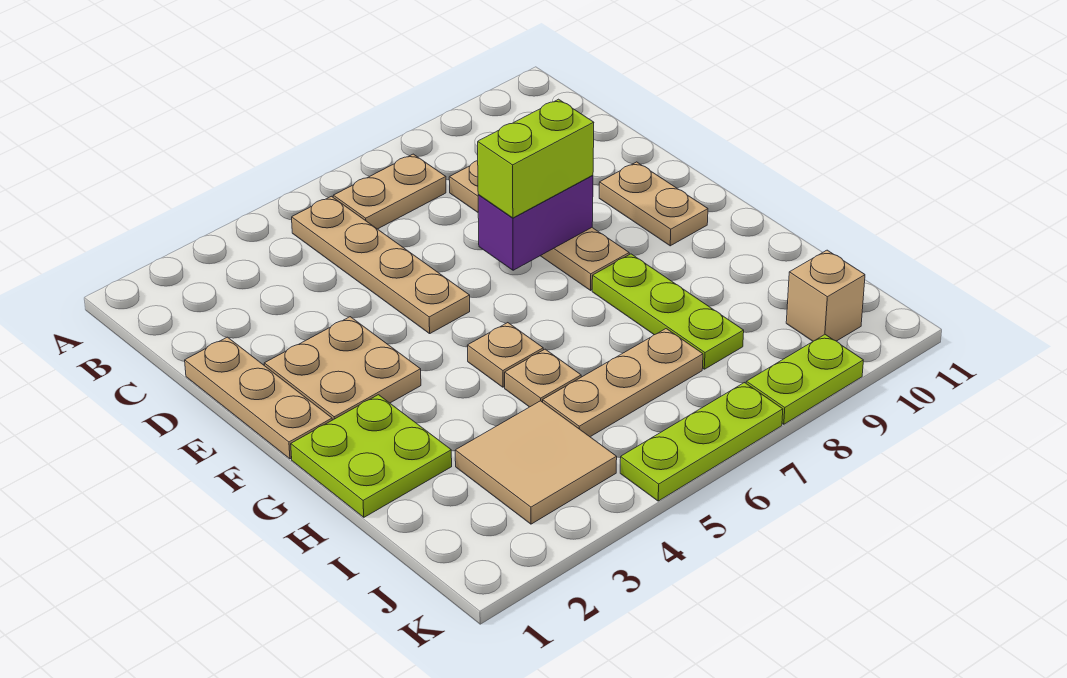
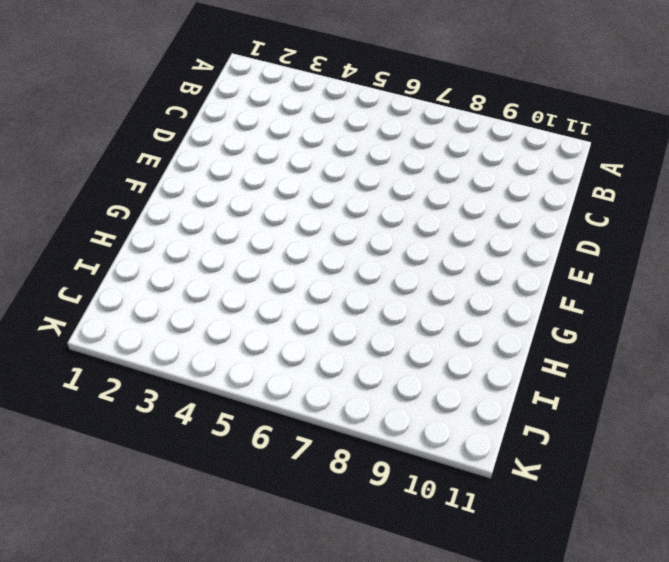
none -> tan plate B5:E5 level 1
none -> tan plate B6:B7 level 1
none -> tan plate C8:F8 level 1

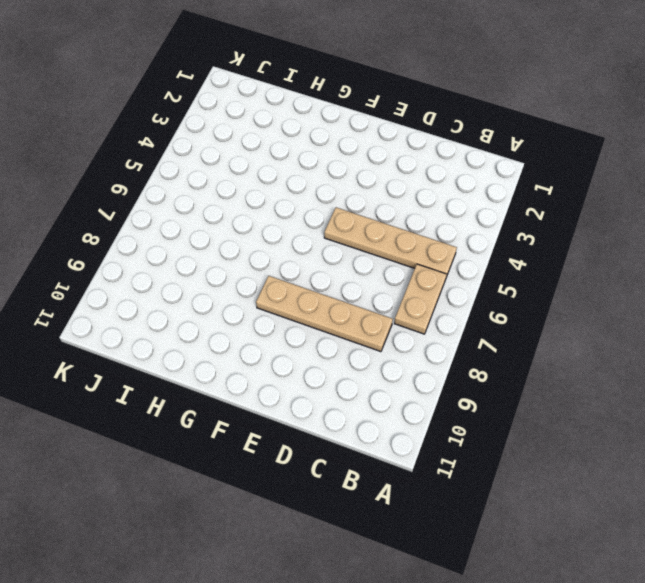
none -> tan plate D1:F1 level 1
none -> tan plate E2:F3 level 1
none -> tan plate E10:F10 level 1

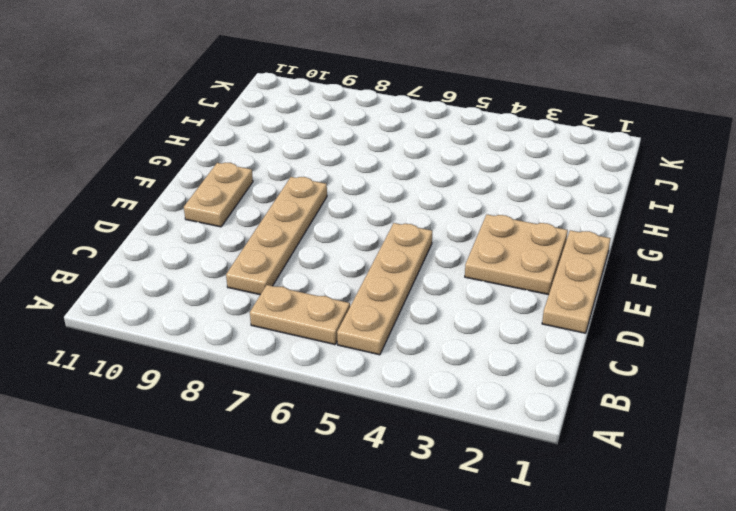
none -> lime plate G1:H2 level 1
none -> tan plate G5 level 1
none -> lime plate G8:I8 level 1

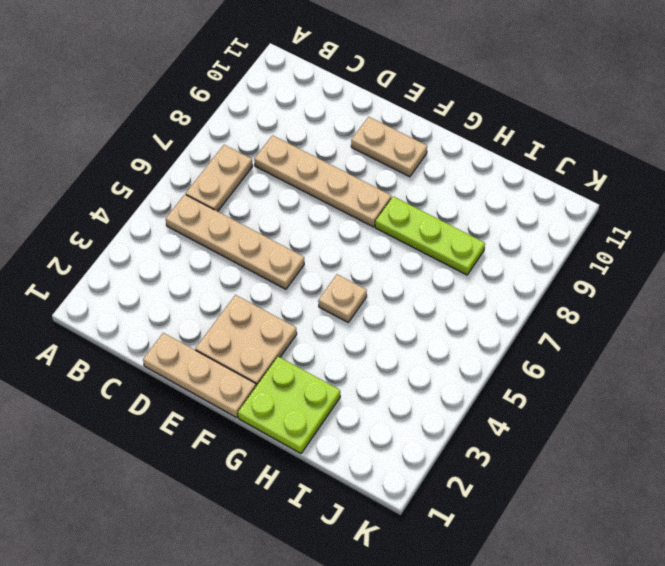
none -> tan plate H5 level 1
none -> tan tile I3:J4 level 1
none -> tan plate I5:I7 level 1

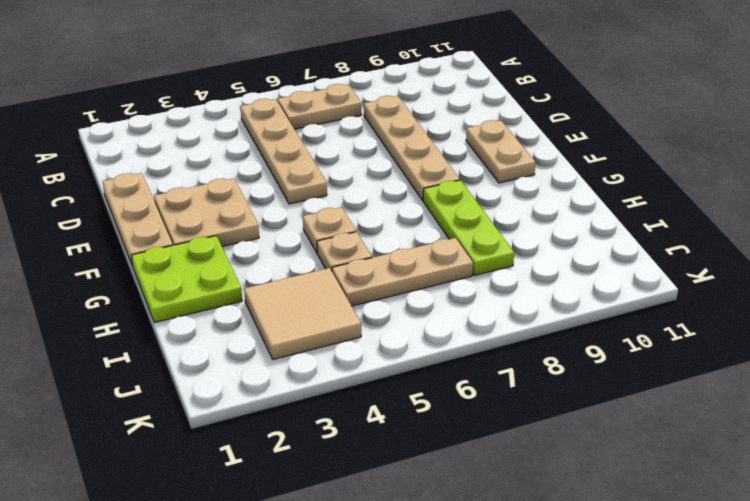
none -> tan brick J10 level 1
none -> lime plate K5:K7 level 1
none -> lime plate K8:K9 level 1

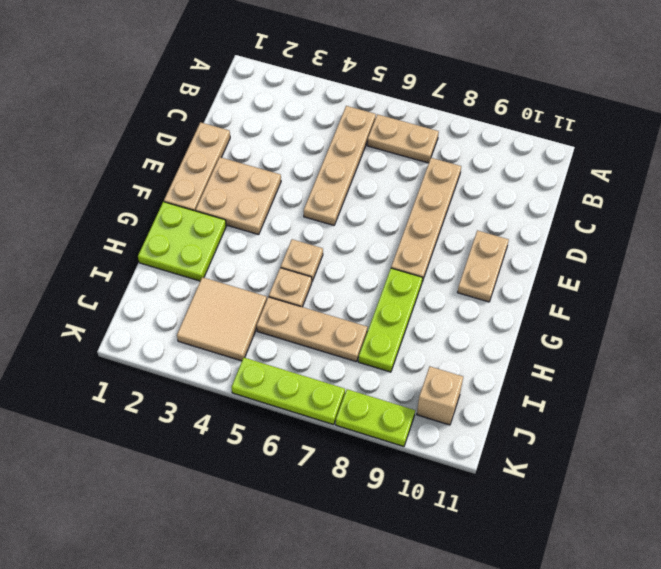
none -> purple brick E7:E8 level 2
none -> lime brick E7:E8 level 3

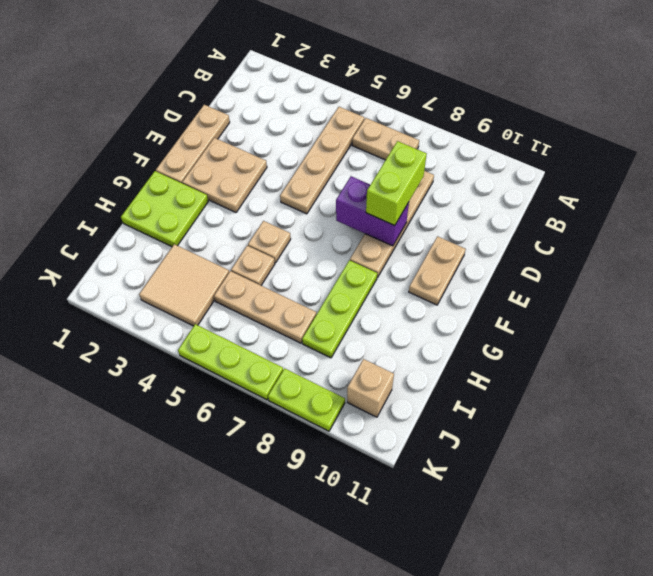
lime brick D8:E8 level 3 -> lime brick E7:E8 level 3

